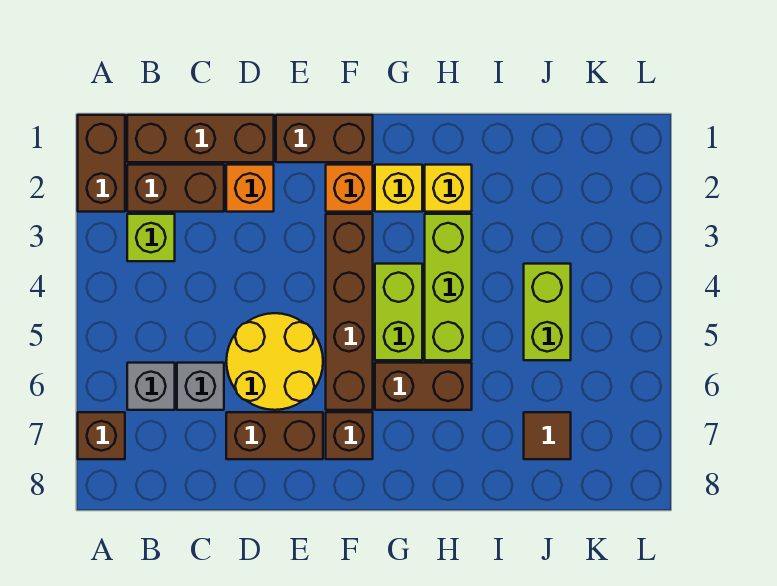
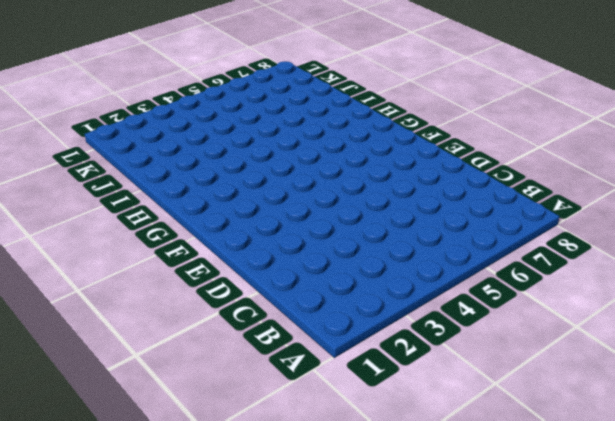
none -> brown brick A1:A2 level 1
none -> brown brick A7 level 1
none -> brown brick B1:D1 level 1

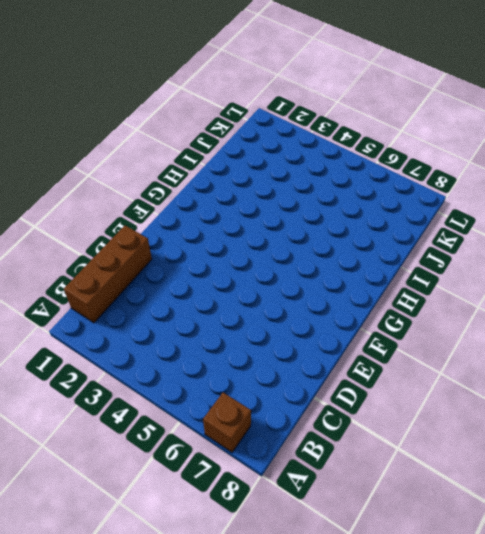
none -> brown brick A1:A2 level 1
none -> brown brick B2:C2 level 1
none -> lime brick B3 level 1

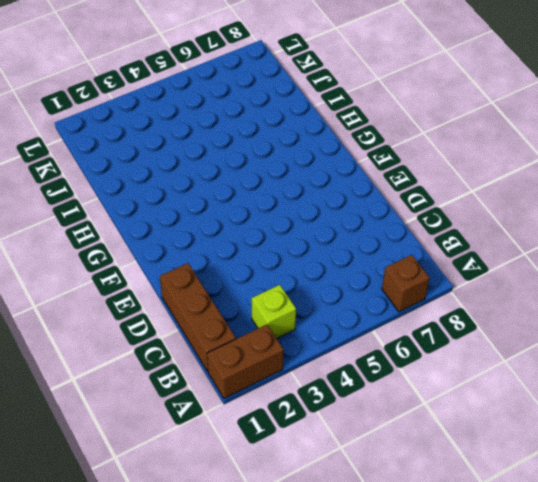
none -> brown brick B2:C2 level 1
none -> grey brick B6 level 1
none -> grey brick C6 level 1

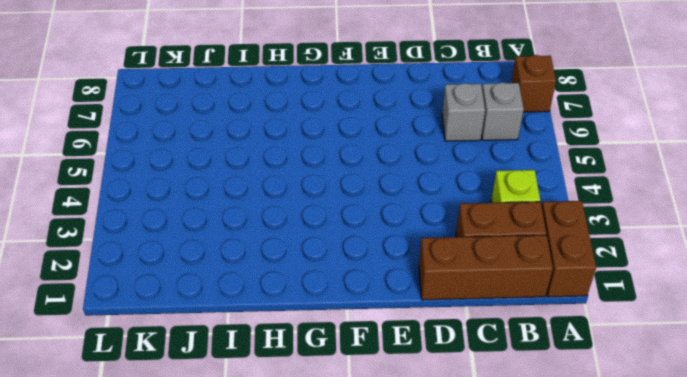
none -> orange brick D2 level 1
none -> yellow round brick D5:E6 level 1
none -> brown brick D7:E7 level 1

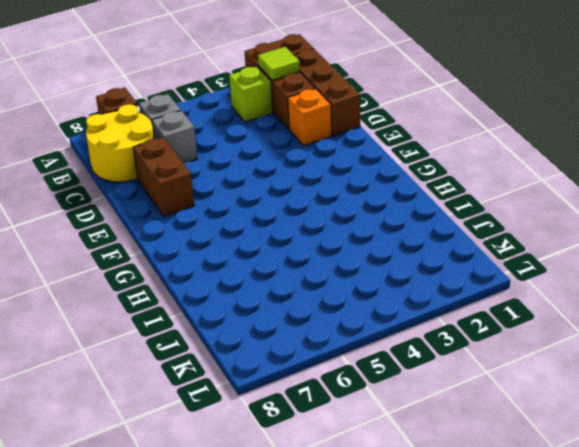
lime tile B2 level 2 -> none
yellow round brick B7:C8 level 1 -> yellow round brick D5:E6 level 1
none -> brown brick E1:F1 level 1
none -> orange brick F2 level 1
none -> brown brick F3:F6 level 1

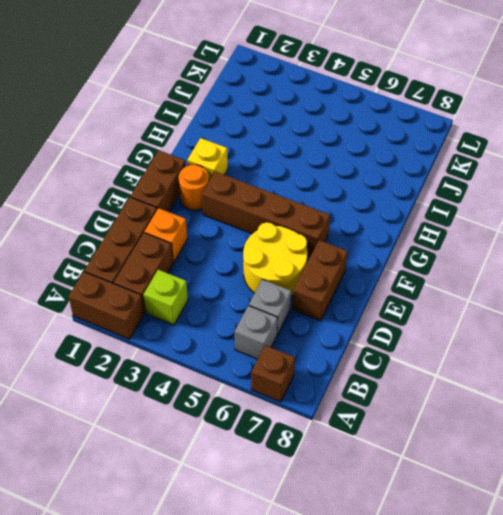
orange round brick F2 level 1 -> orange brick F2 level 1
none -> brown brick F7 level 1
none -> lime brick G4:G5 level 1
none -> brown brick G6:H6 level 1

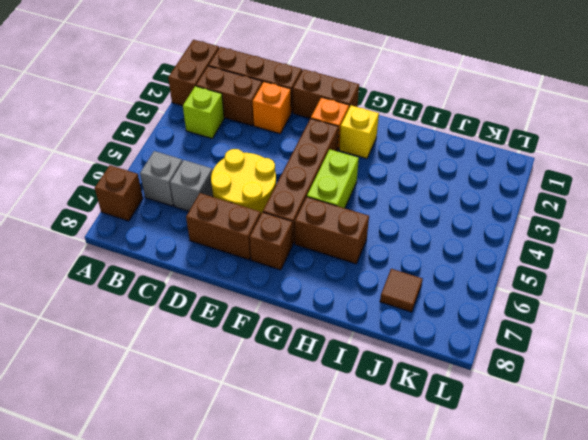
none -> yellow brick H2 level 1
none -> lime brick H3:H5 level 1
none -> lime brick J4:J5 level 1

